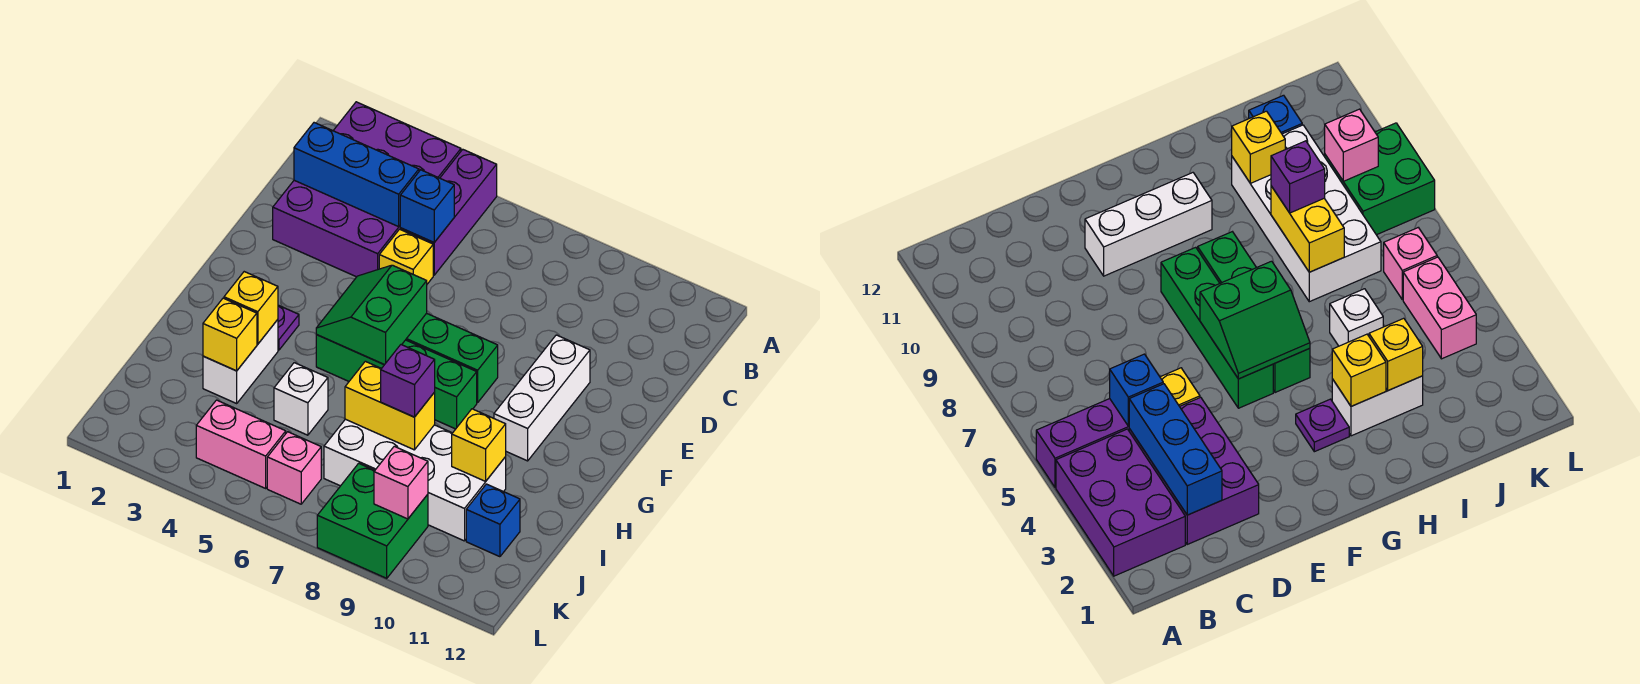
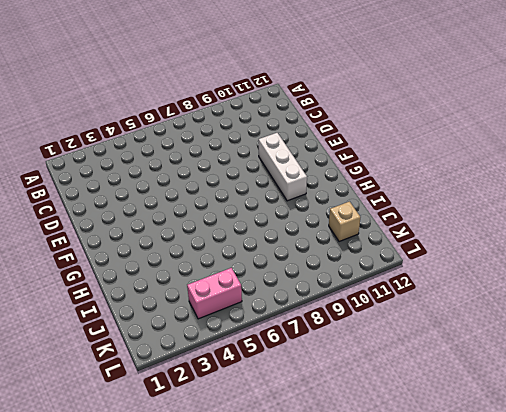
tan brick J11 level 1 -> blue brick J11 level 1
none -> purple brick A2:B4 level 1
none -> purple brick A5:C5 level 1
none -> purple brick C2:D4 level 1

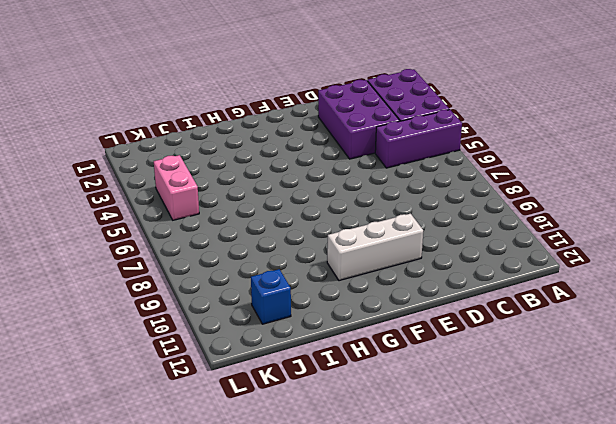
none -> yellow brick D5 level 1
none -> green brick F5:F8 level 1
none -> purple plate G3 level 1

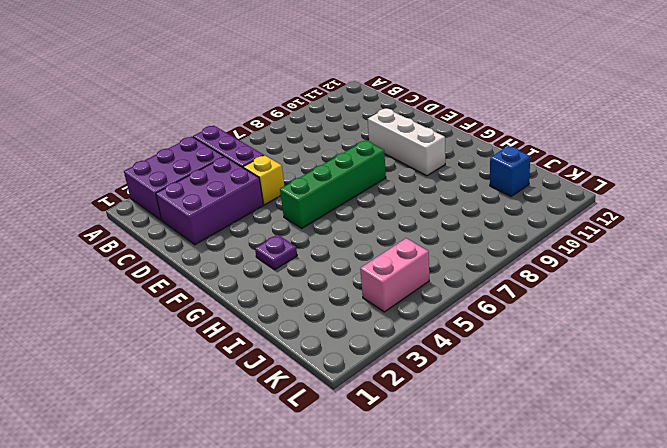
none -> green brick G5:G8 level 1
none -> white brick H3:I3 level 1
none -> white brick I5 level 1

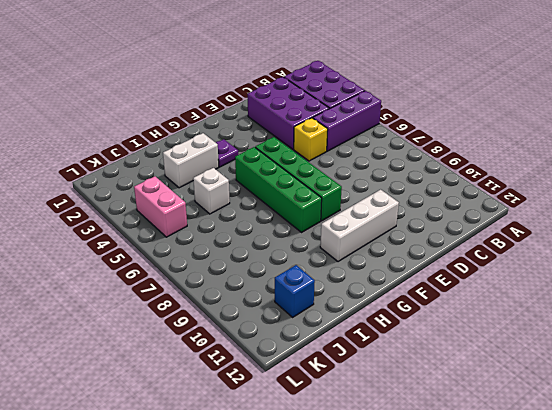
none -> white brick I7:J10 level 1
none -> pink brick K6 level 1
none -> green brick K8:L9 level 1

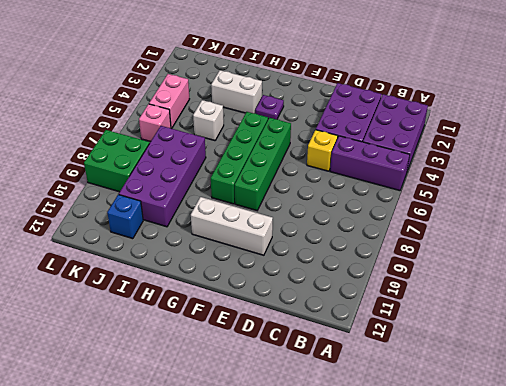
purple brick I7:J10 level 1 -> white brick I7:J10 level 1
none -> blue brick C2:C4 level 2
none -> blue brick C5 level 2
none -> green slope F5:G6 level 2 top 6

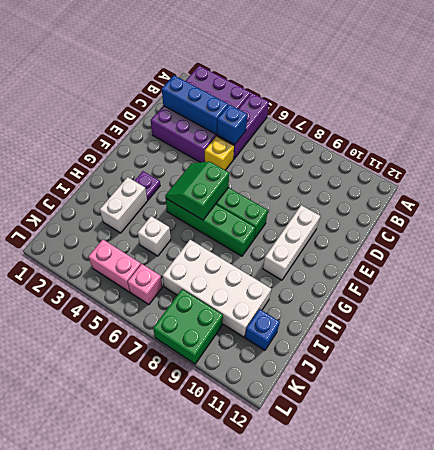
none -> yellow brick H3 level 2
none -> yellow brick I3 level 2
none -> yellow brick I7:I8 level 2

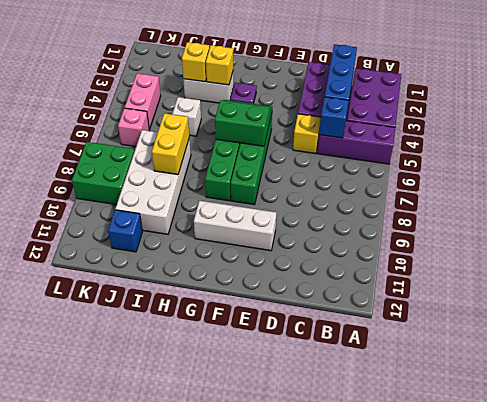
none -> yellow brick I10 level 2
none -> pink brick K9 level 2
none -> purple brick I8 level 3

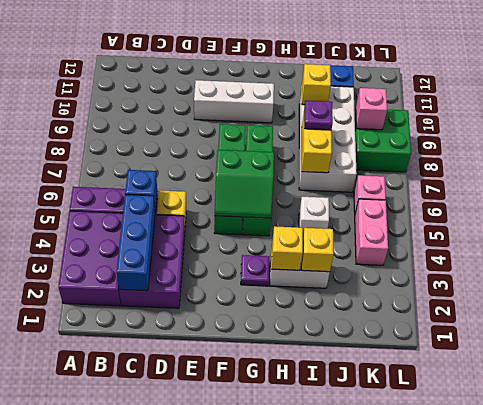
purple plate I8 level 3 -> purple brick I8 level 3

